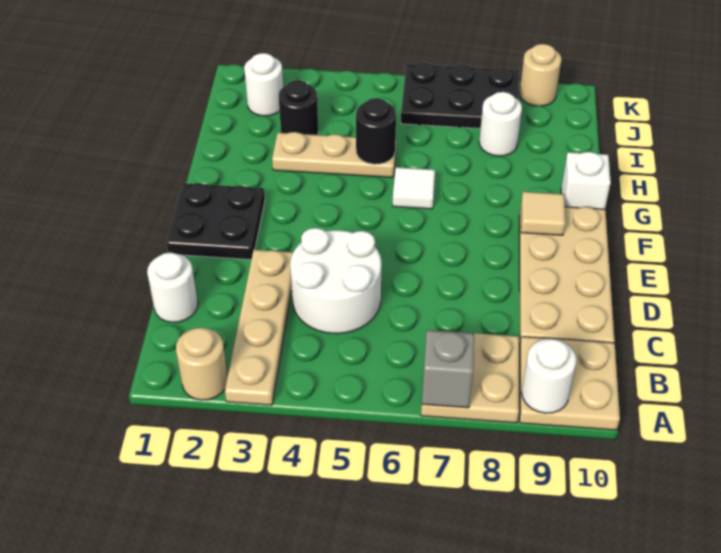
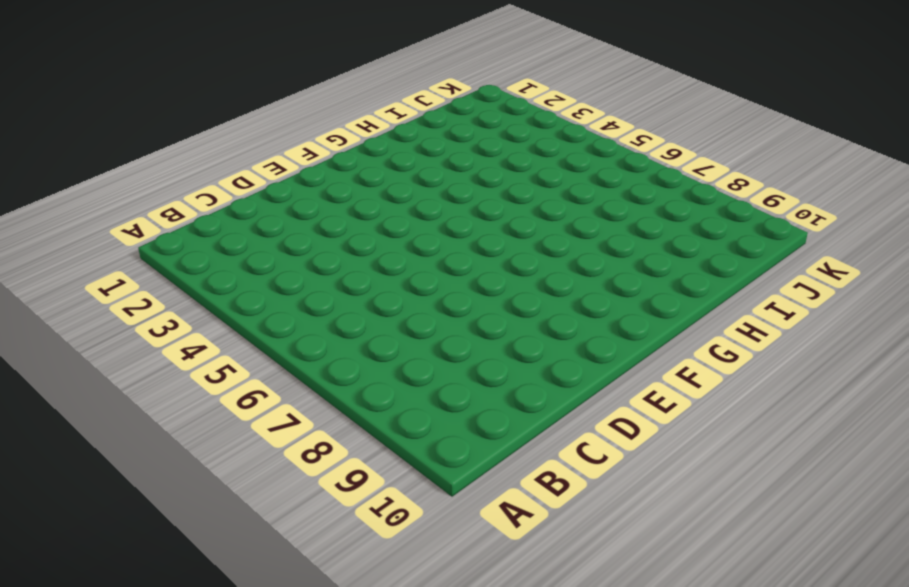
none -> tan round brick A2 level 1
none -> tan plate A3:D3 level 1
none -> tan plate A7:B8 level 1

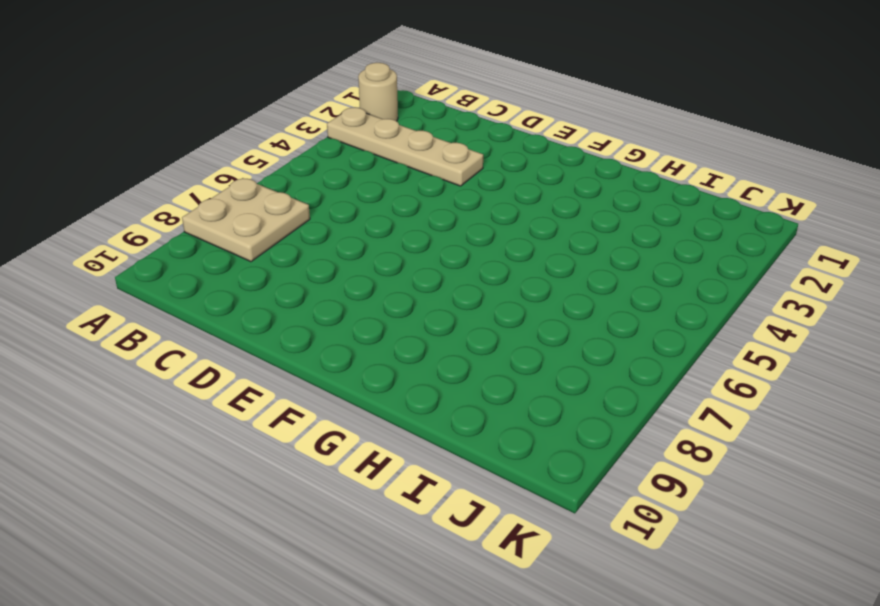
none -> tan plate A9:B10 level 1
none -> white round brick C1 level 1
none -> white round brick C4:D5 level 1

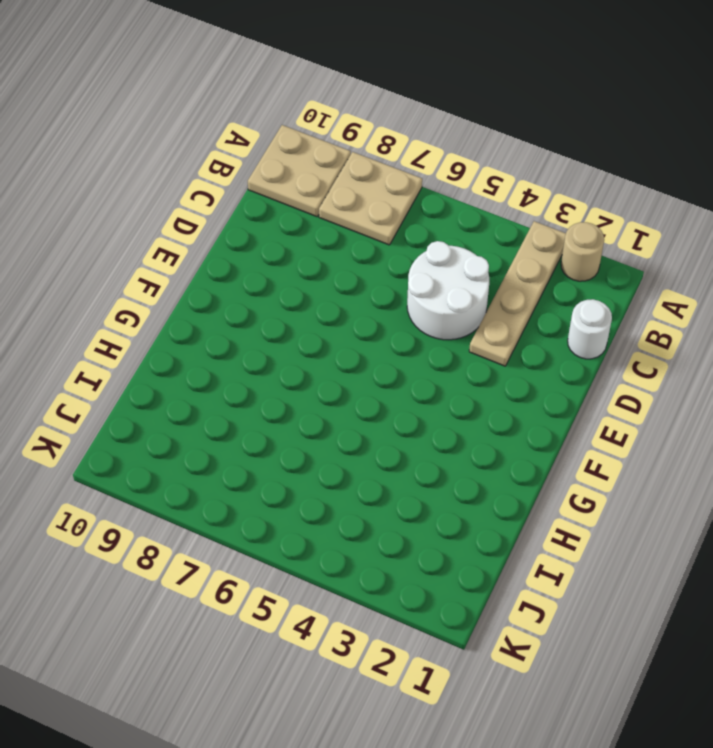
none -> tan plate C9:F10 level 1
none -> black plate E1:F2 level 1
none -> white tile G6 level 1

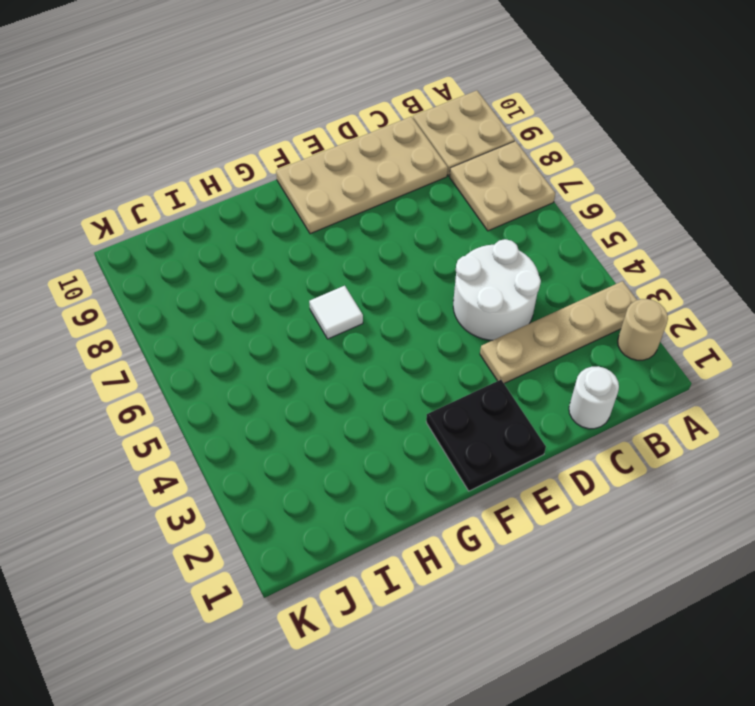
none -> white brick G10 level 1
none -> tan plate H3:H5 level 1
none -> black round brick I3 level 1

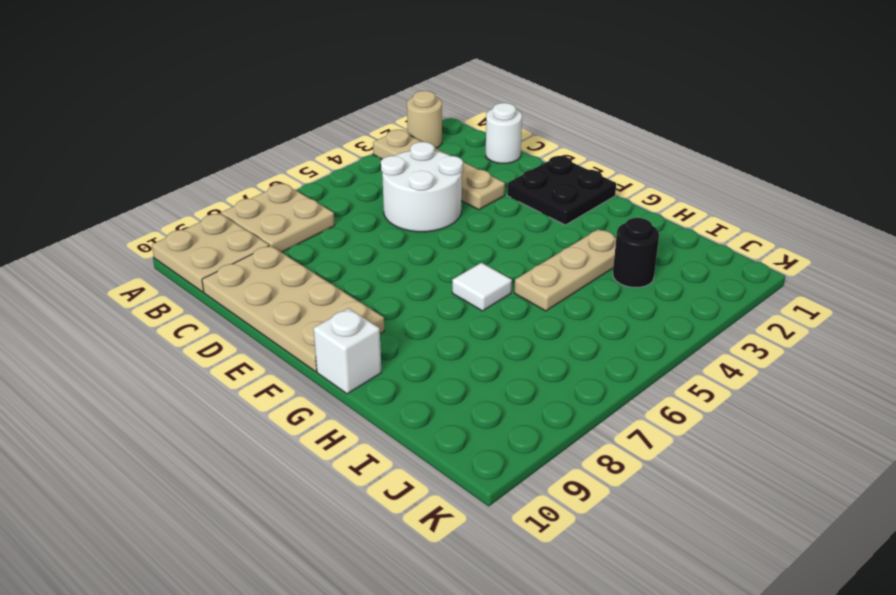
none -> white round brick I8 level 1
none -> white round brick J2 level 1
none -> black plate J6:K8 level 1

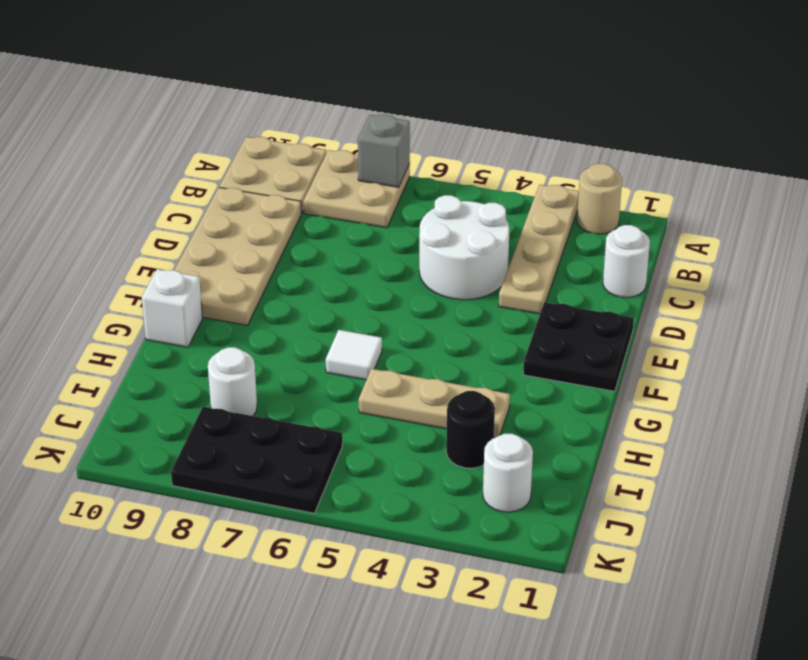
none -> tan round brick K9 level 1
none -> white round brick A9 level 2
none -> tan tile F9 level 2

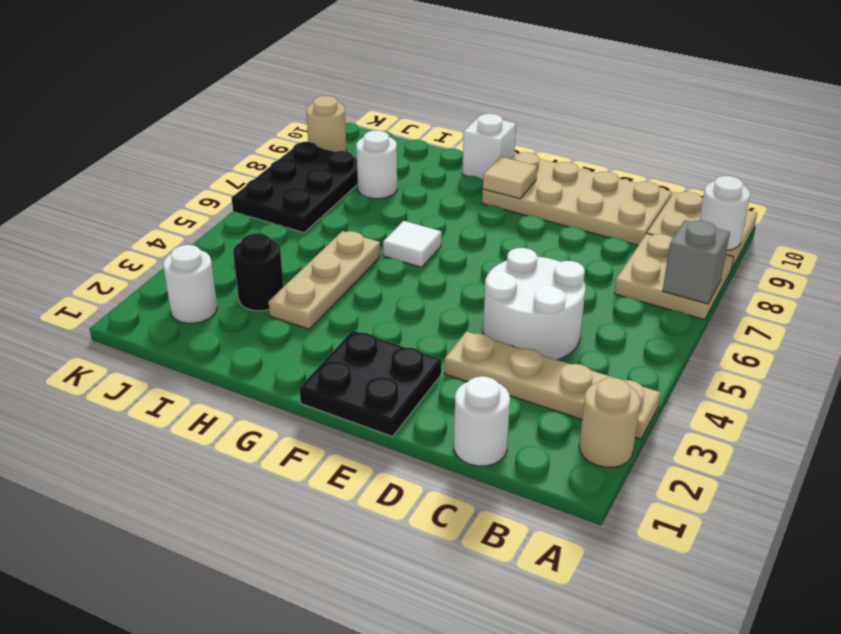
none -> black round brick H5 level 2

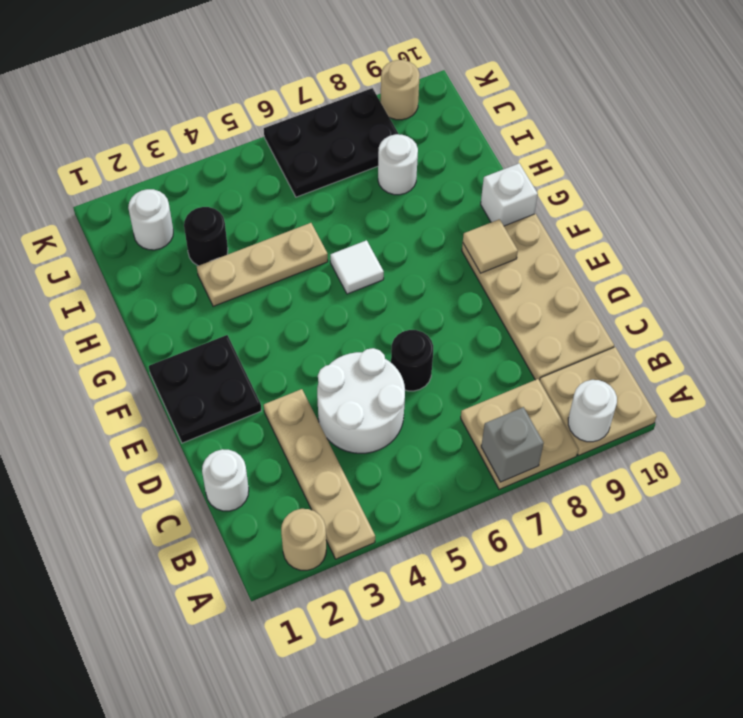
black round brick D6 level 1 -> black round brick H5 level 2

